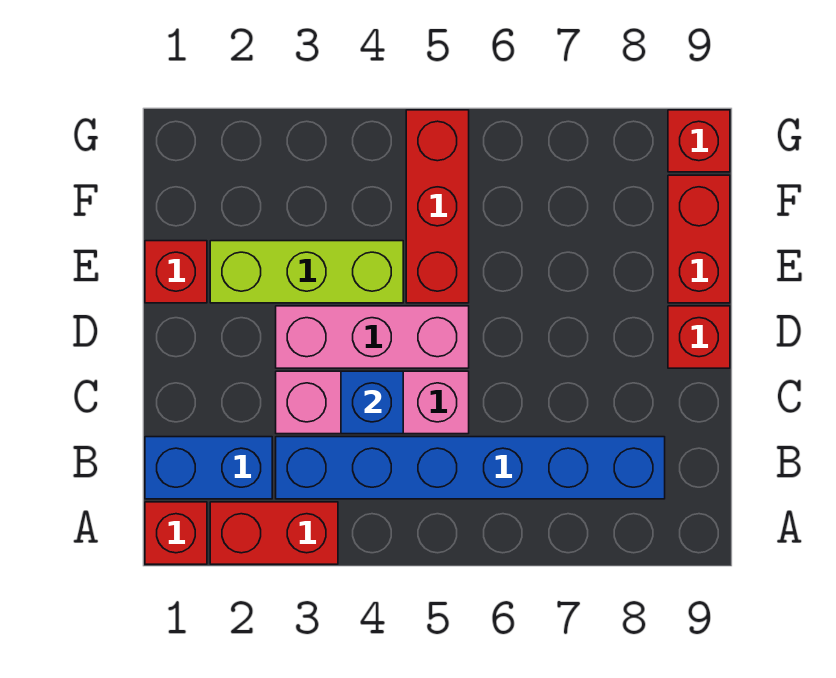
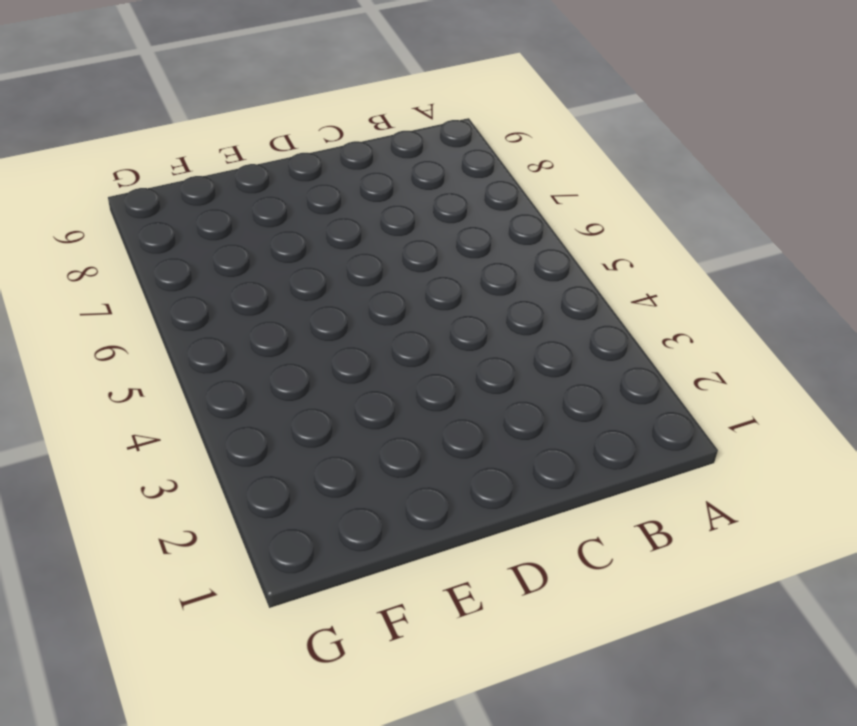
none -> red brick A1 level 1
none -> red brick A2:A3 level 1
none -> blue brick B1:B2 level 1

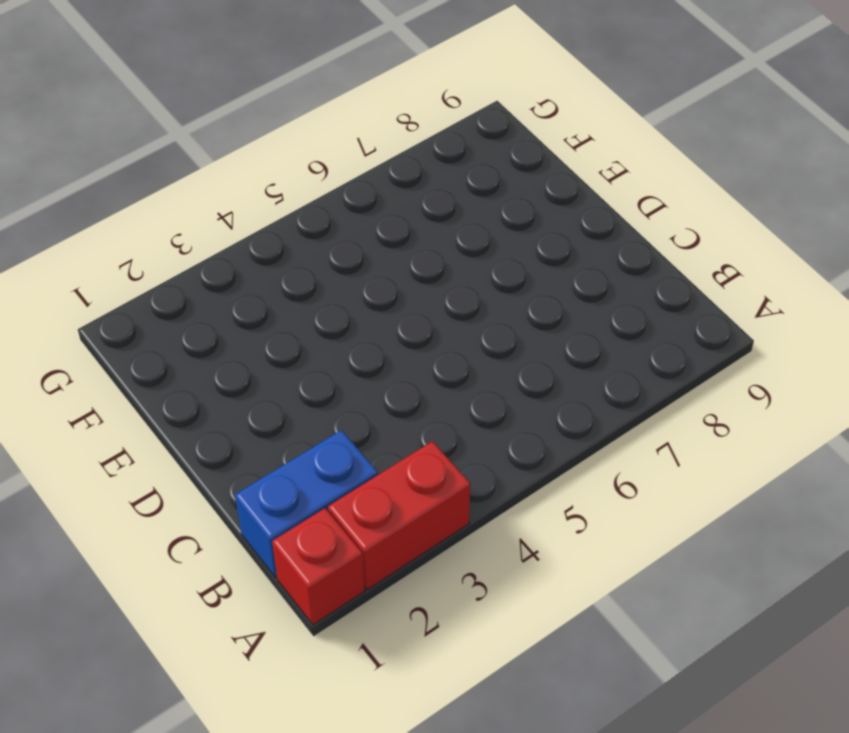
none -> blue brick B3:B8 level 1
none -> pink brick C3:C5 level 1
none -> pink brick D3:D5 level 1

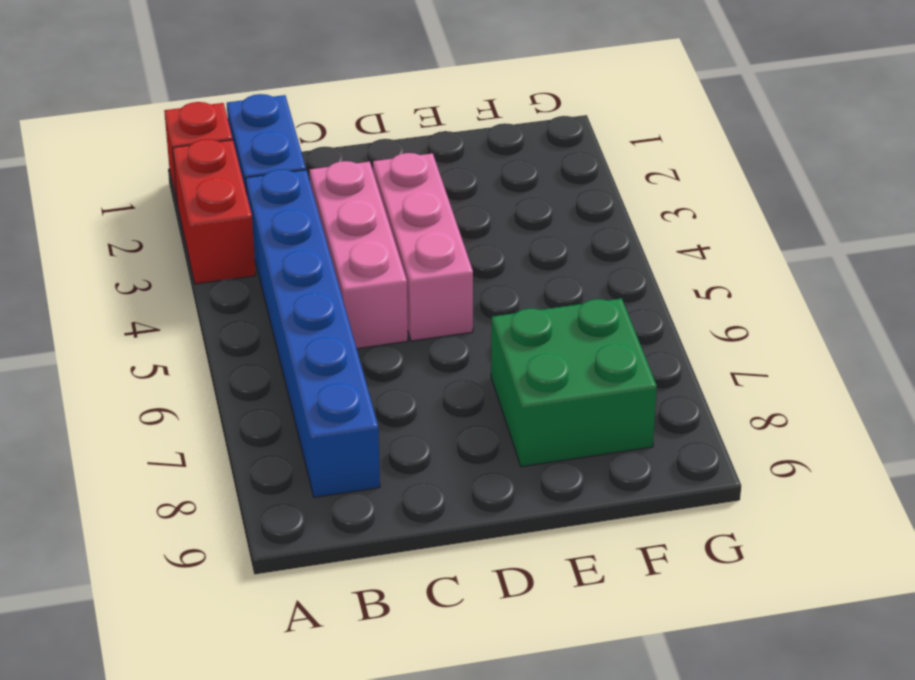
green brick E7:F8 level 1 -> none
none -> red brick D9 level 1
none -> red brick E1 level 1
none -> lime brick E2:E4 level 1

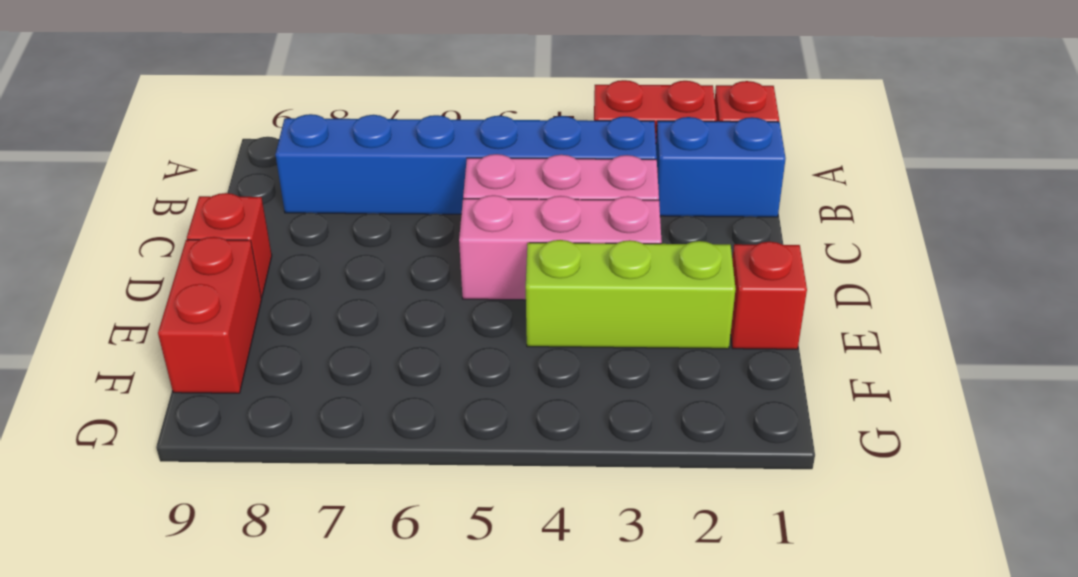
none -> red brick E5:G5 level 1
none -> red brick G9 level 1
none -> blue brick C4 level 2

